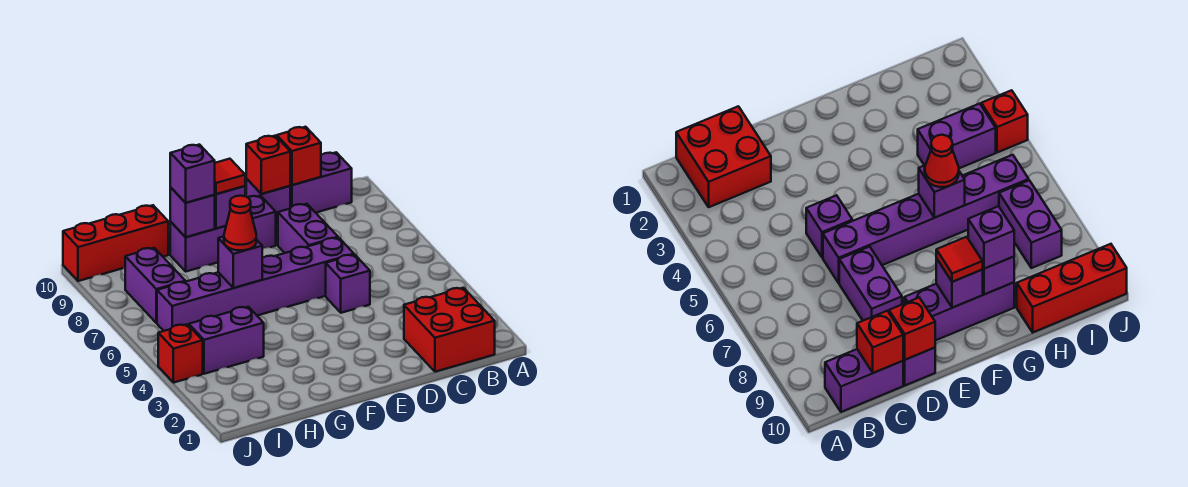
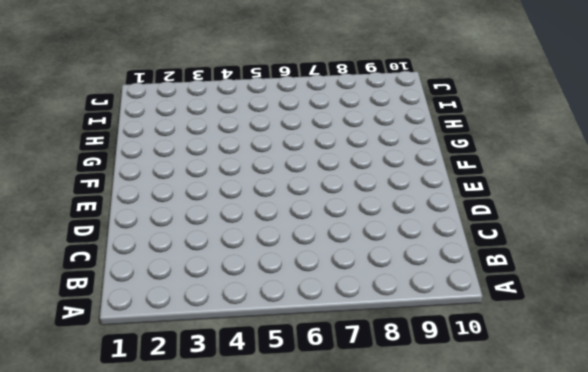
none -> red brick B1:C2 level 1
none -> purple brick B10:C10 level 1
none -> purple brick D5 level 1

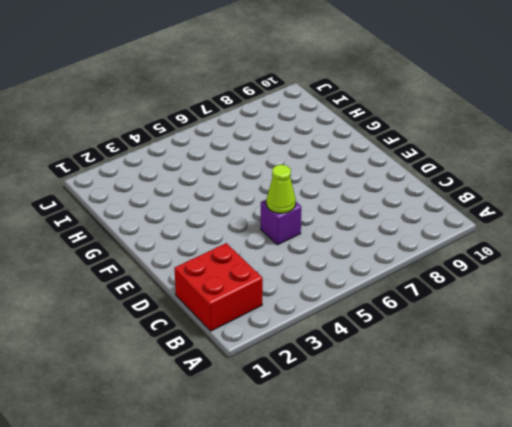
lime cone D5 level 2 -> none
none -> purple brick B10:C10 level 1
none -> purple brick D6:I6 level 1
none -> purple brick D7:D8 level 1

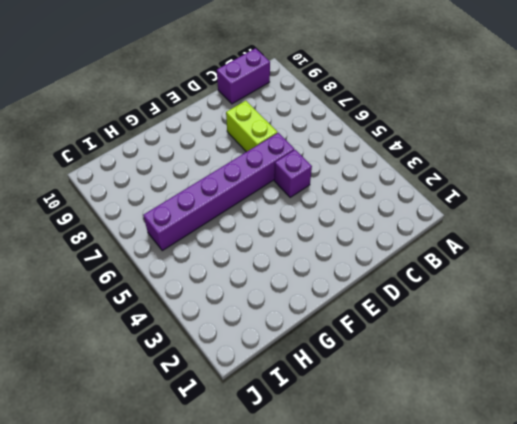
lime brick D7:D8 level 1 -> purple brick D7:D8 level 1
none -> red brick B1:C2 level 1
none -> purple brick D10 level 1
none -> purple brick E9:G9 level 1

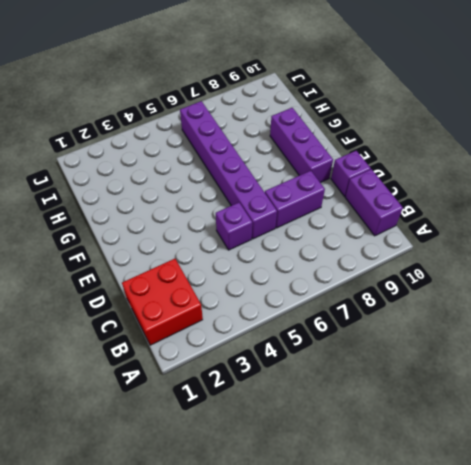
none -> purple brick H4:I4 level 1
none -> red brick H10:J10 level 1
none -> purple brick I7:I8 level 1

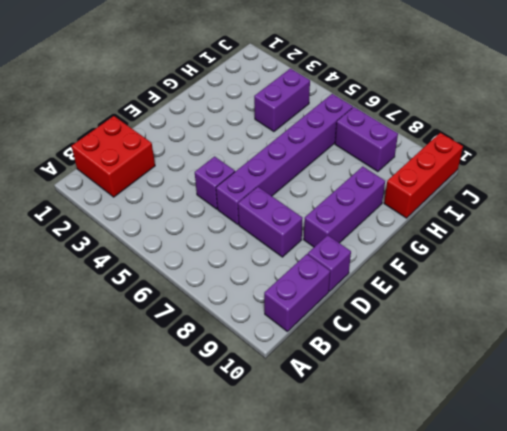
none -> red brick J4 level 1
none -> red brick C10 level 2
none -> red brick D10 level 2

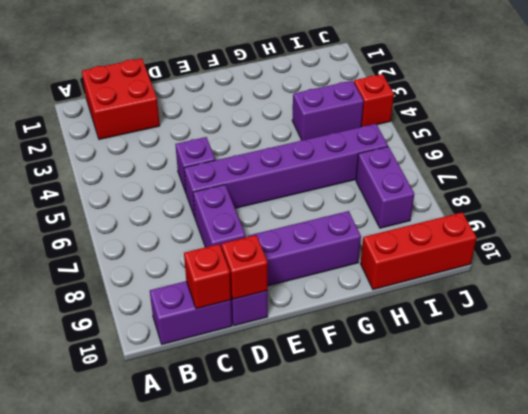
none -> purple brick F9 level 2
none -> purple brick G6 level 2
none -> purple brick G9 level 2

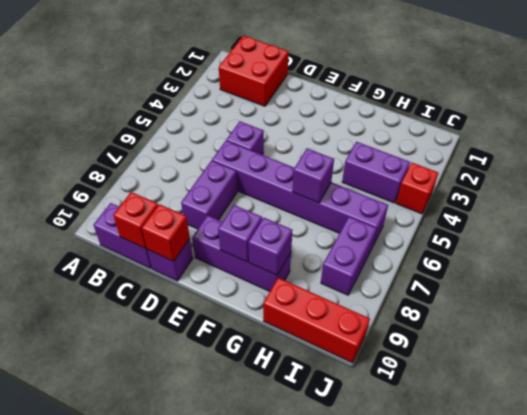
none -> red tile F9 level 3
none -> red cone G6 level 3
none -> purple brick G9 level 3

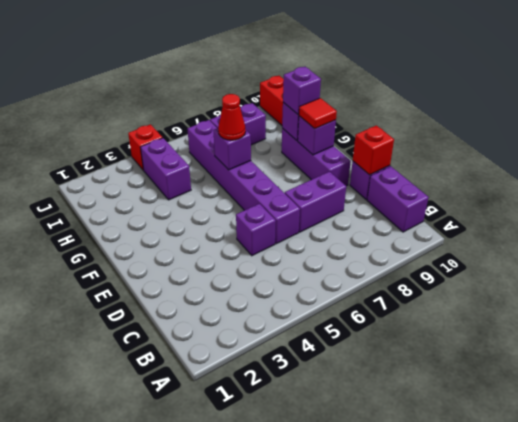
none -> red brick B1:C2 level 1
none -> red brick C10 level 2

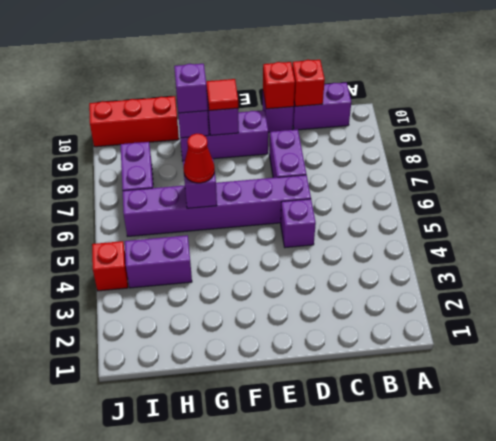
none -> red brick B1:C2 level 1

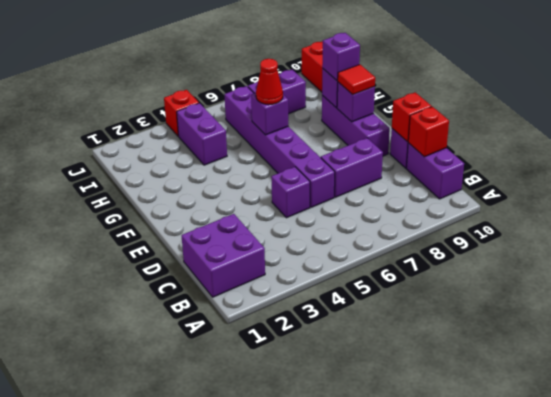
purple brick B1:C2 level 1 -> red brick B1:C2 level 1

